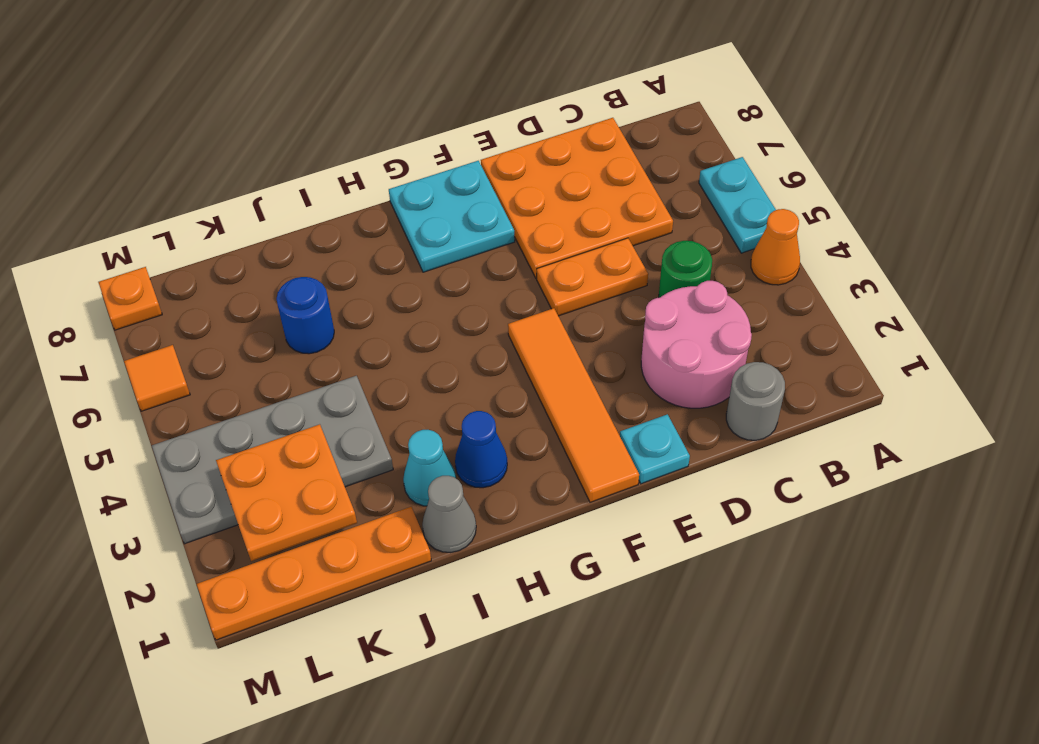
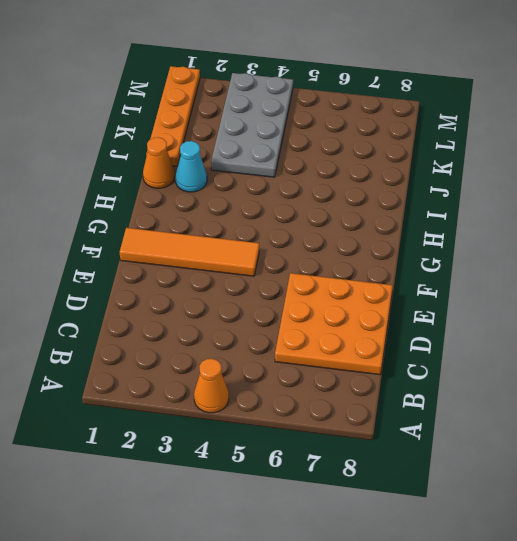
orange cone I1 level 1 -> grey cone I1 level 1
none -> cyan plate A5:A6 level 1
none -> grey round brick C1 level 1
none -> pink round brick C2:D3 level 1

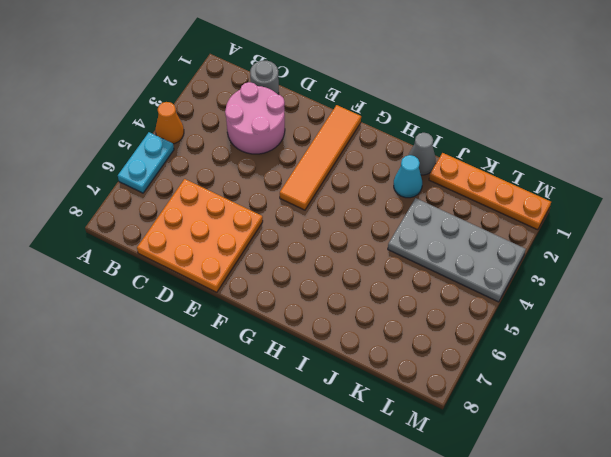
none -> green round brick C4 level 1
none -> orange plate D5:E5 level 1
none -> cyan plate E1 level 1

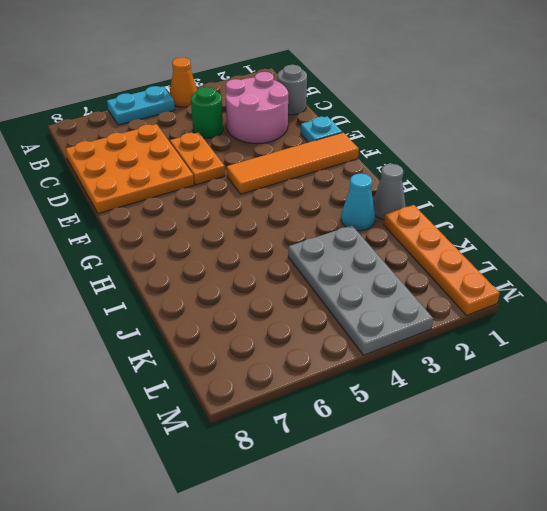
none -> cyan plate F7:G8 level 1
none -> blue cone H2 level 1
none -> blue round brick J6 level 1

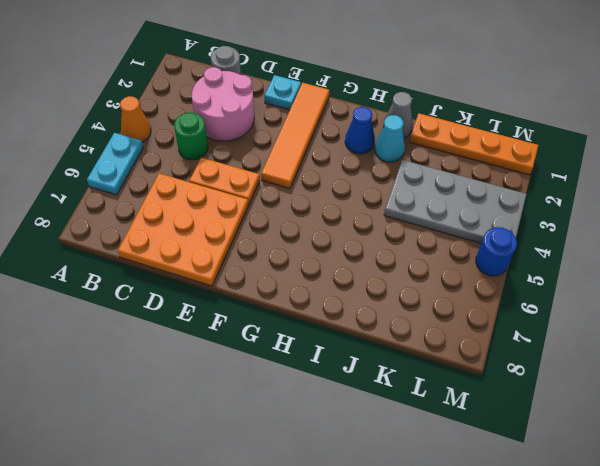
blue round brick M5 level 1 -> blue round brick J6 level 1
none -> cyan plate F7:G8 level 1
none -> orange tile M6 level 1
none -> orange plate M8 level 1

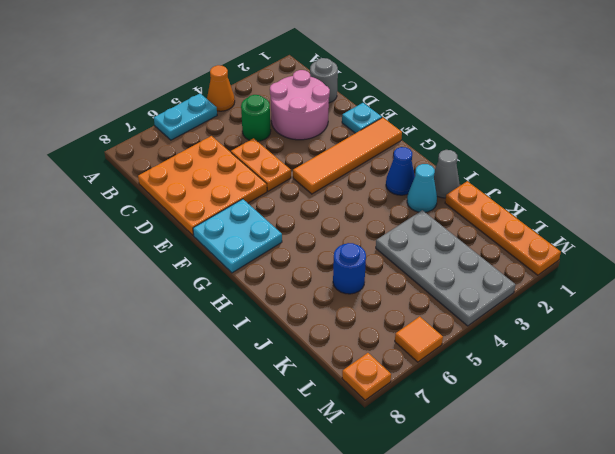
none -> orange plate K2:L3 level 2

